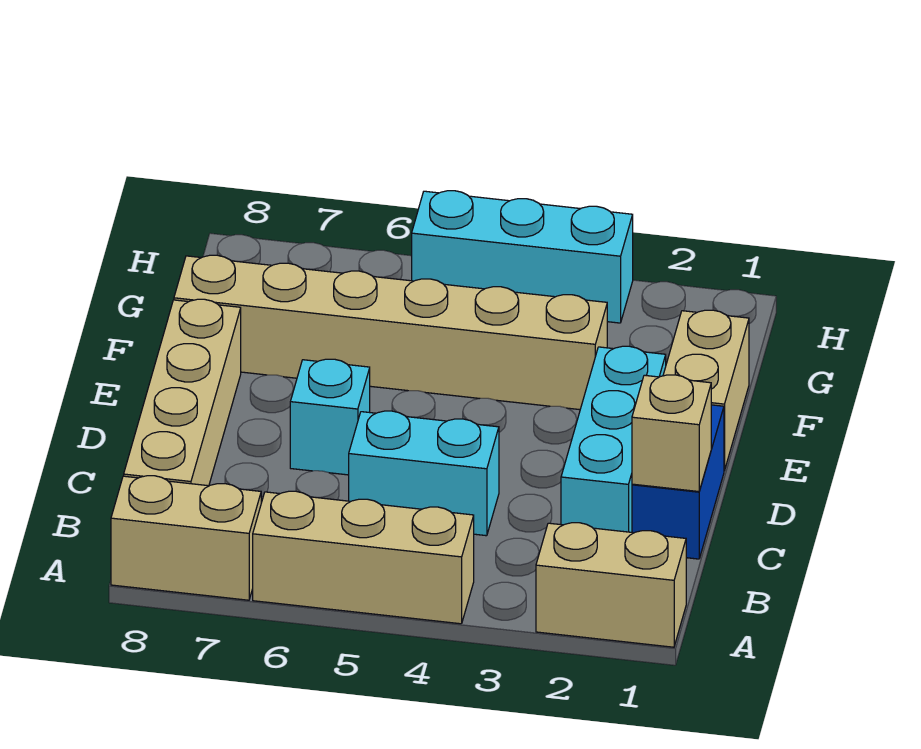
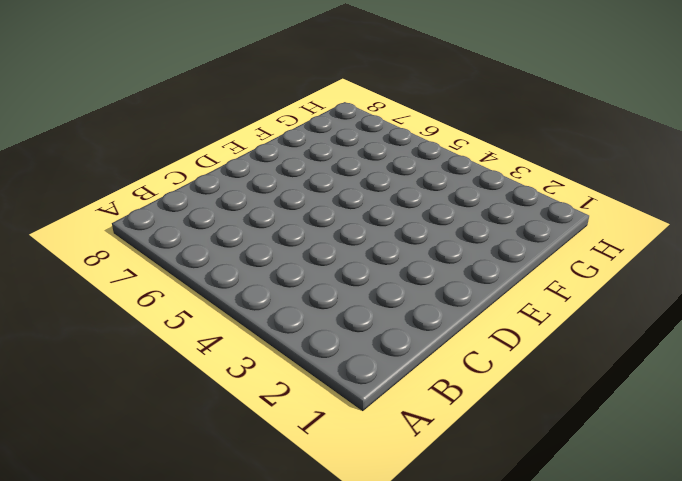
none -> tan brick A1:A2 level 1
none -> tan brick A4:A6 level 1
none -> tan brick A7:A8 level 1

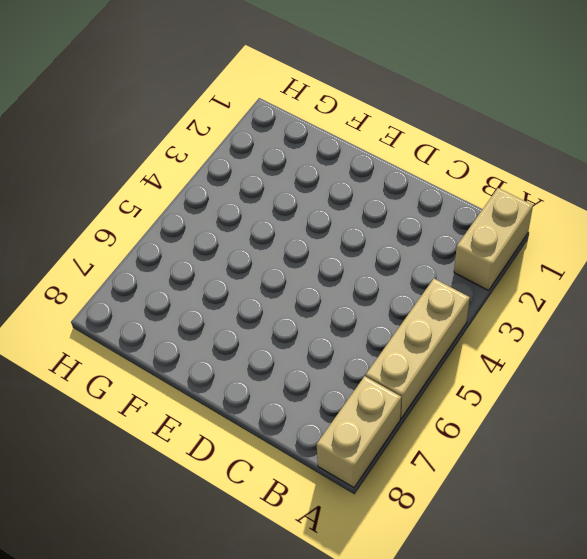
none -> tan brick B8:E8 level 1
none -> blue brick C1:D1 level 1
none -> cyan brick C2:E2 level 1

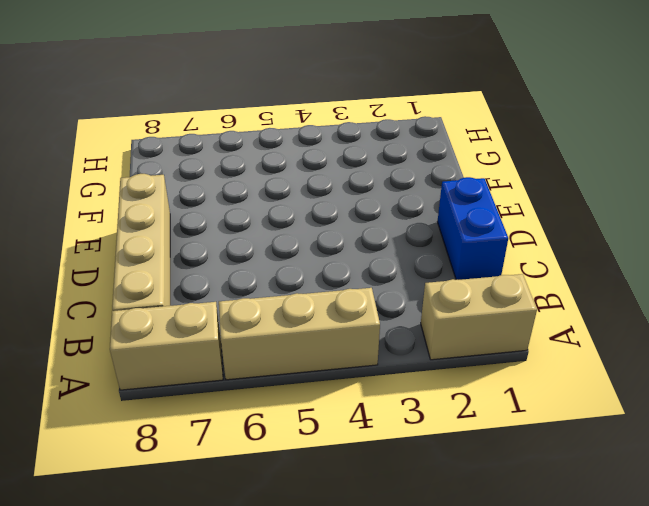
none -> cyan brick C2:E2 level 1
none -> cyan brick C4:C5 level 1
none -> cyan brick D6 level 1

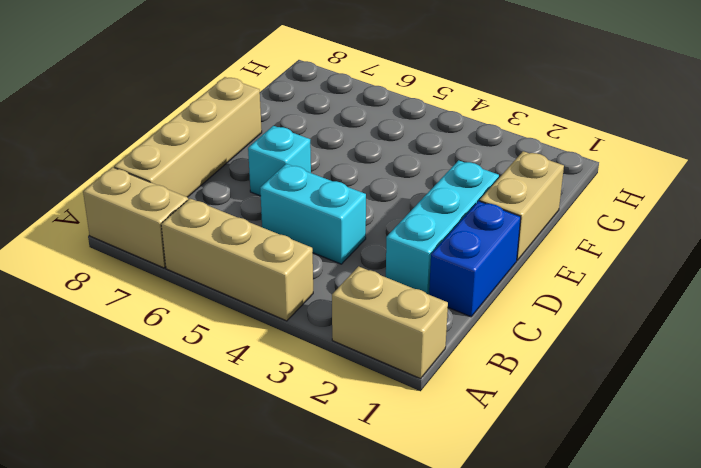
none -> tan brick F3:F8 level 1
none -> cyan brick H3:H5 level 1
none -> tan brick C1 level 2

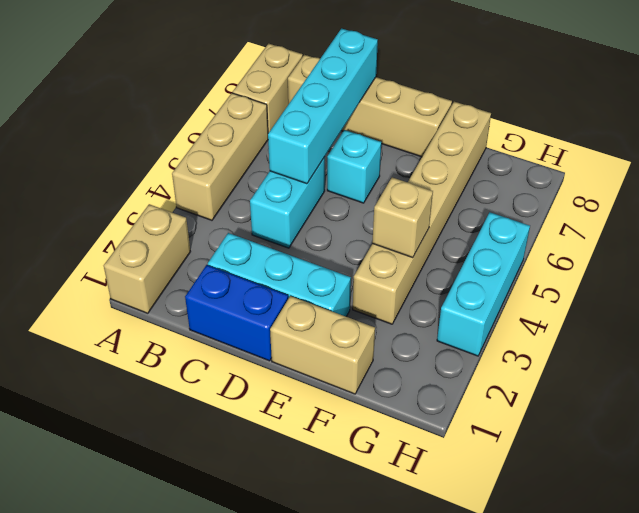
cyan brick C5:C8 level 2 -> none
tan brick F4 level 2 -> tan brick C1 level 2

